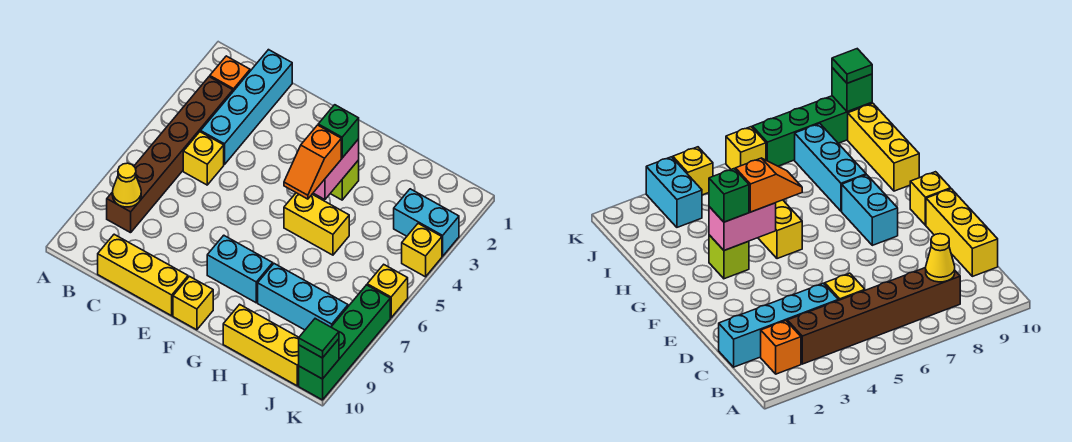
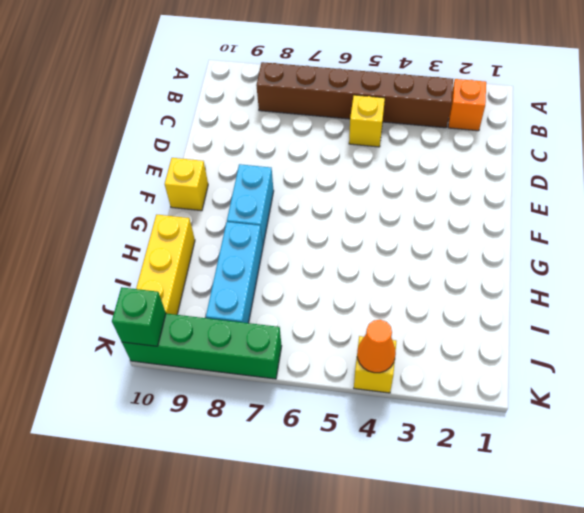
orange cone K4 level 2 -> none
none -> cyan brick C1:C4 level 1
none -> yellow brick C10:E10 level 1
none -> lime brick G3 level 1

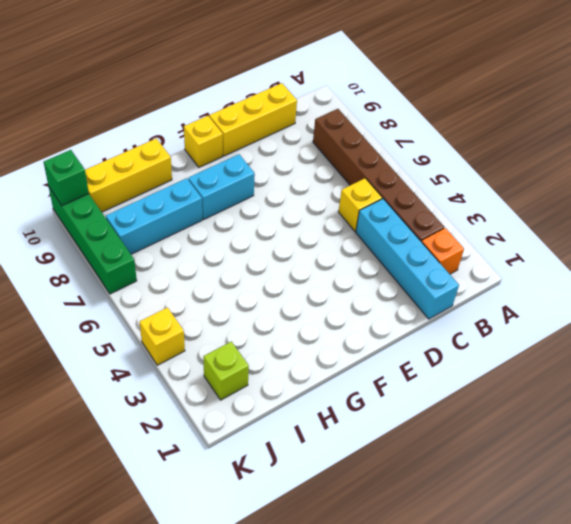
lime brick J2 level 1 -> lime brick G3 level 1
none -> yellow brick G5:H5 level 1
none -> cyan brick J3:K3 level 1
none -> yellow brick K6 level 1

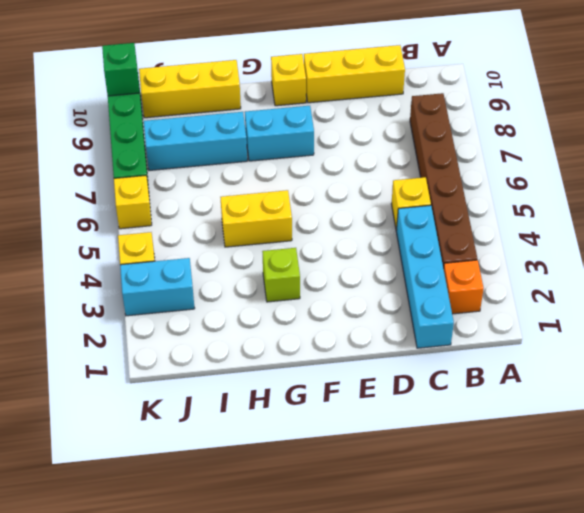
none -> yellow cone B8 level 2
none -> pink brick G3:G4 level 2
none -> green brick G3 level 3

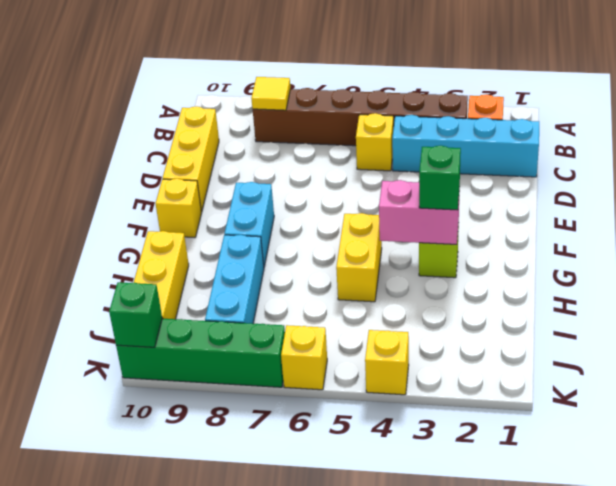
yellow tile B8 level 2 -> yellow cone B8 level 2
none -> cyan brick J3:K3 level 1
none -> orange slope G4:G5 level 3 top 4
none -> green tile K10 level 3

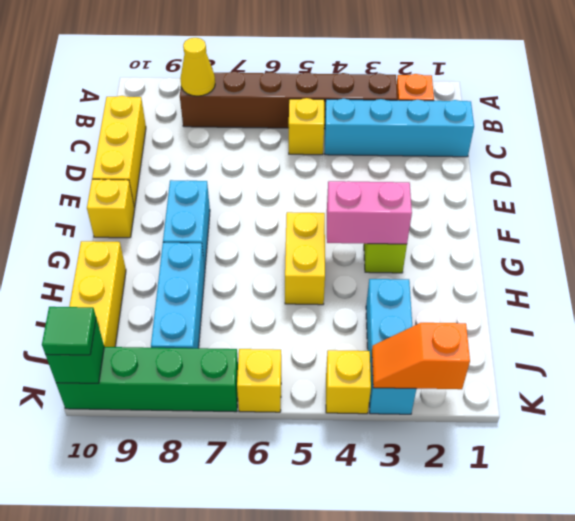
cyan brick I3:K3 level 1 -> cyan brick J3:K3 level 1
orange slope K2:K3 level 2 top 2 -> orange slope G4:G5 level 3 top 4
none -> green brick G3 level 3

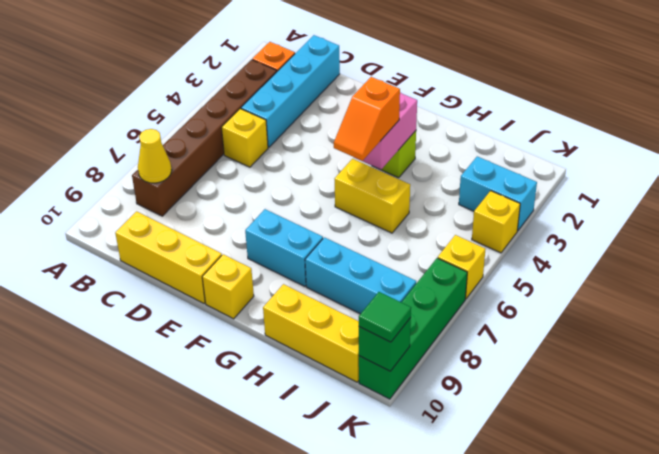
none -> green brick G3 level 3

